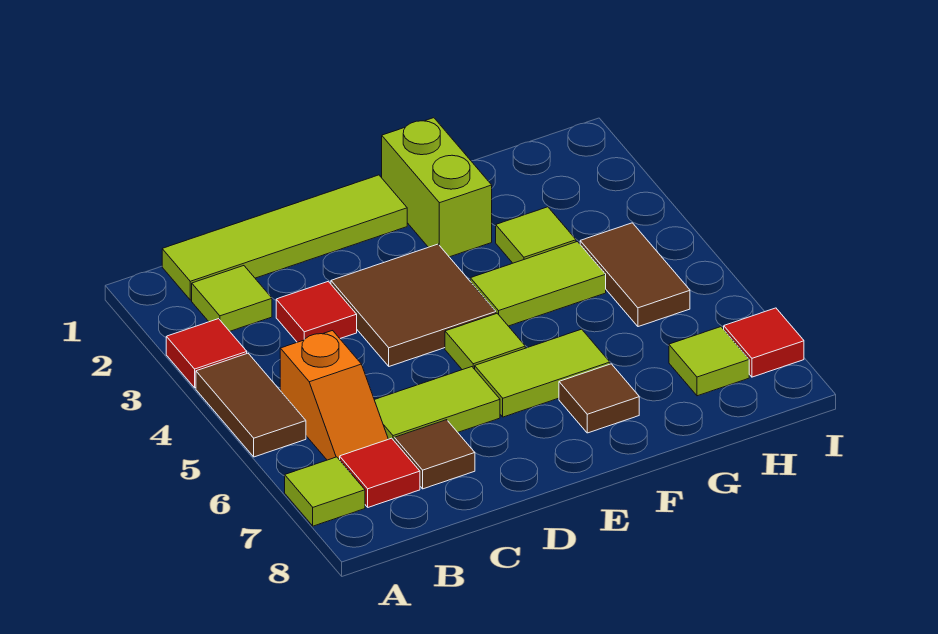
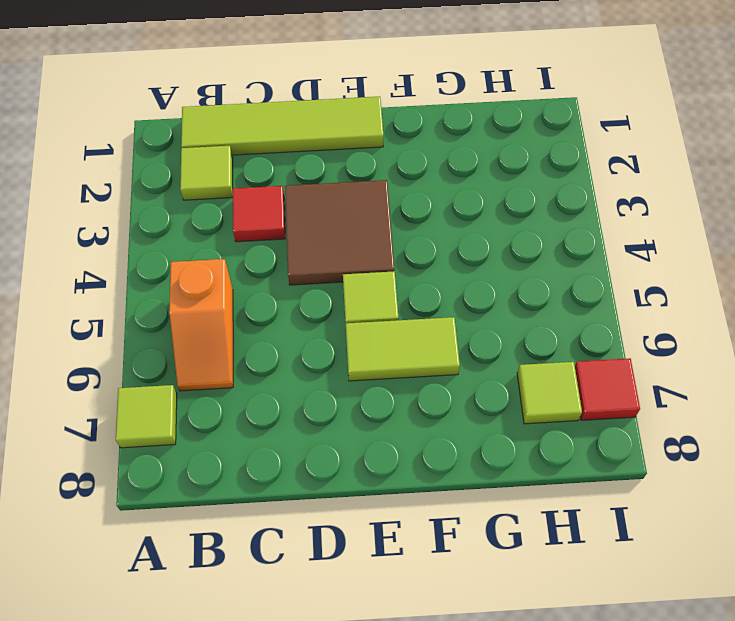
none -> red tile A3 level 1
none -> brown tile A4:A5 level 1
none -> red tile B7 level 1

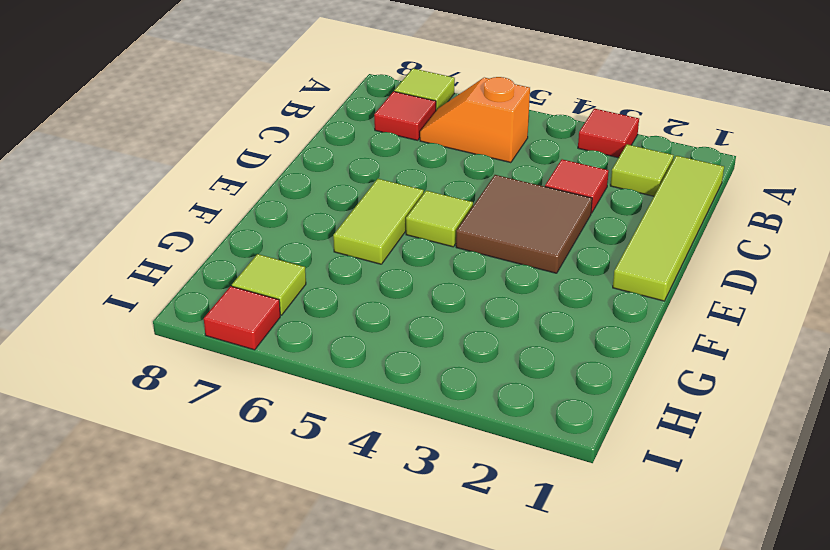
none -> brown tile A4:A5 level 1
none -> lime tile C6:D6 level 1
none -> brown tile C7 level 1

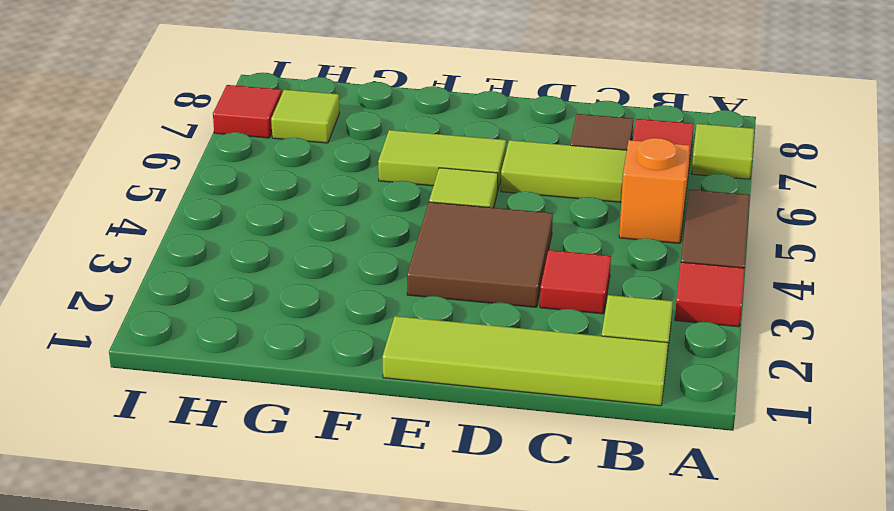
none -> lime brick F1:F2 level 1
none -> lime tile F4:G4 level 1
none -> brown tile F7 level 1

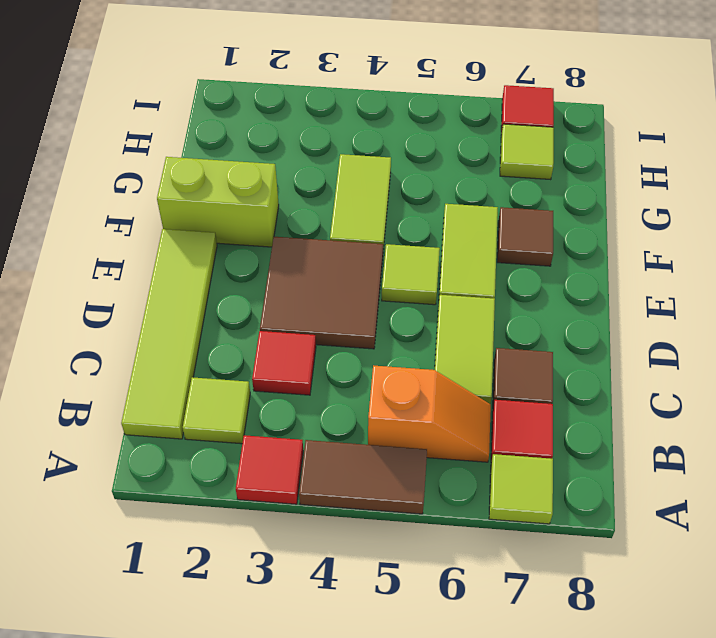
none -> lime tile G3 level 1
none -> brown tile H4:H5 level 1

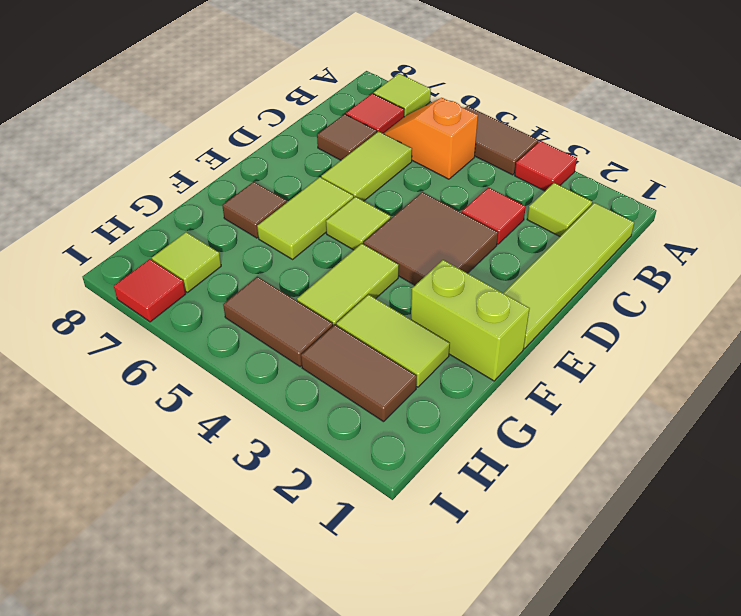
lime tile G2:G3 level 1 -> lime tile G3 level 1
brown tile H2:H3 level 1 -> none

